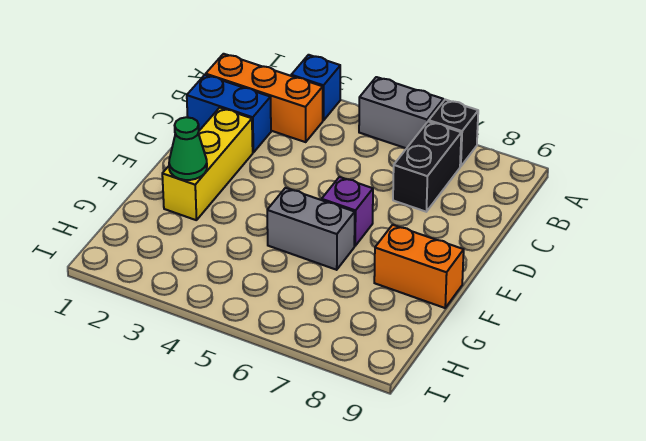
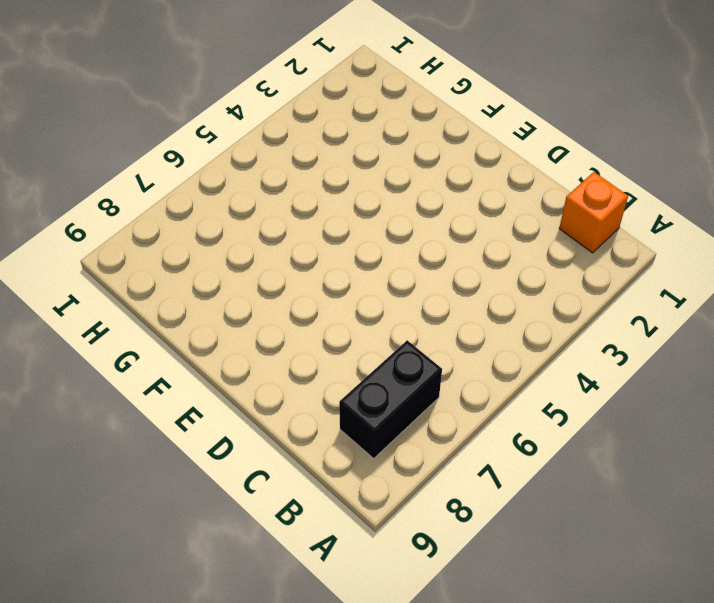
orange brick B1 level 1 -> orange brick B1:B3 level 1
black brick B7:B8 level 1 -> black brick B7:C7 level 1
none -> blue brick A3 level 1
none -> grey brick A5:A6 level 1

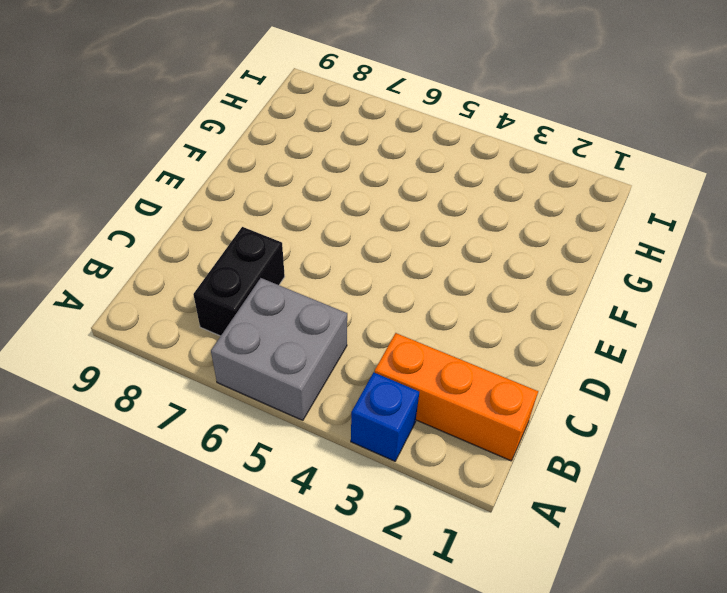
grey brick A5:B6 level 1 -> grey brick A5:A6 level 1
none -> black brick A7 level 1
none -> blue brick C1:C2 level 1

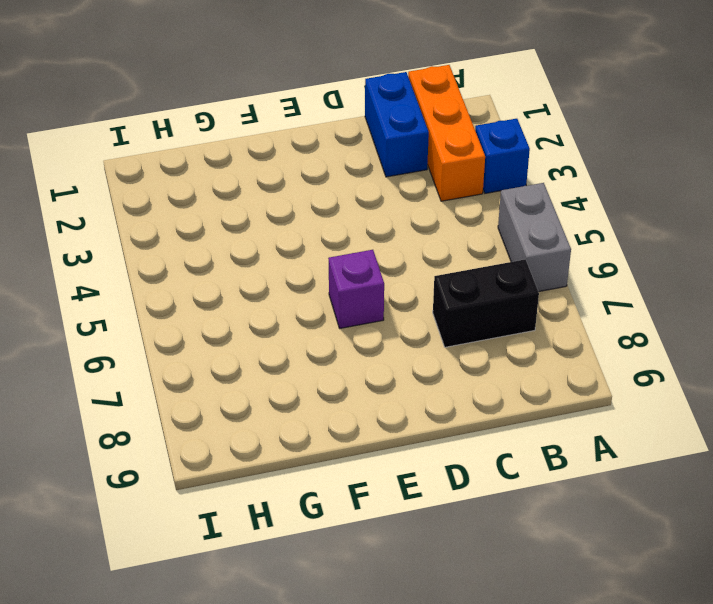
none -> black brick A7 level 1
none -> yellow brick D2:F2 level 1

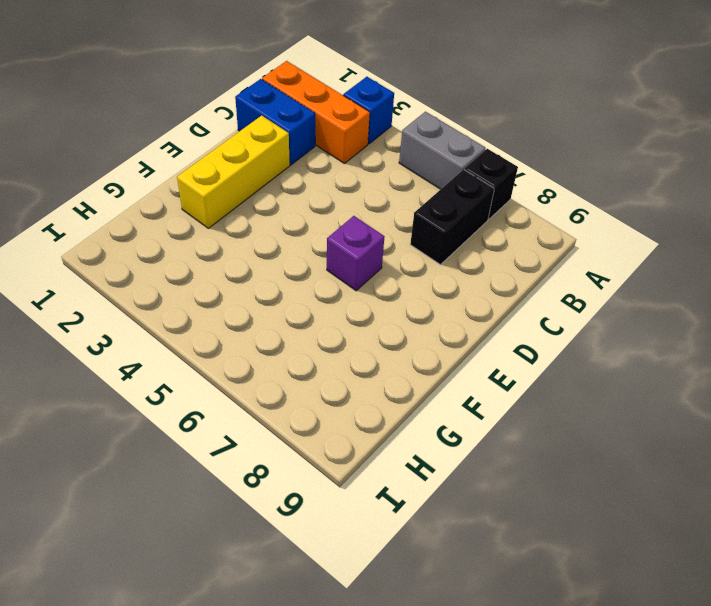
none -> grey brick F5:F6 level 1
none -> orange brick F8:F9 level 1

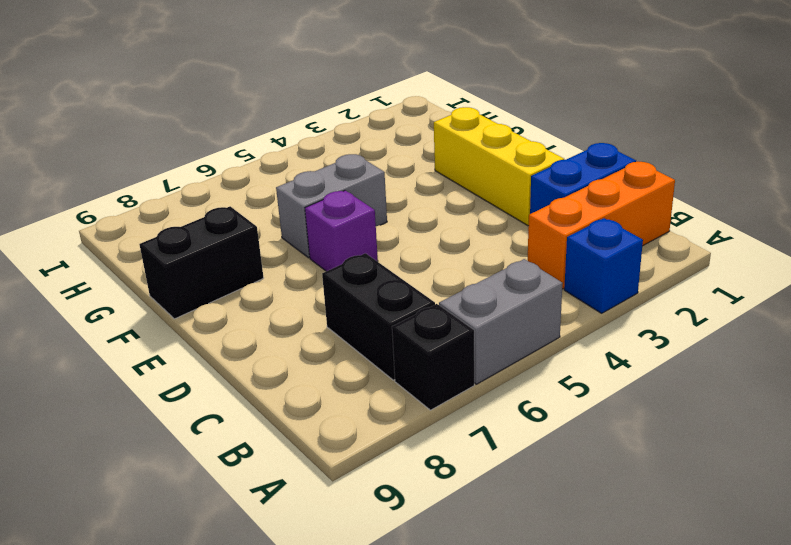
black brick F8:F9 level 1 -> orange brick F8:F9 level 1
none -> green cone F2 level 2

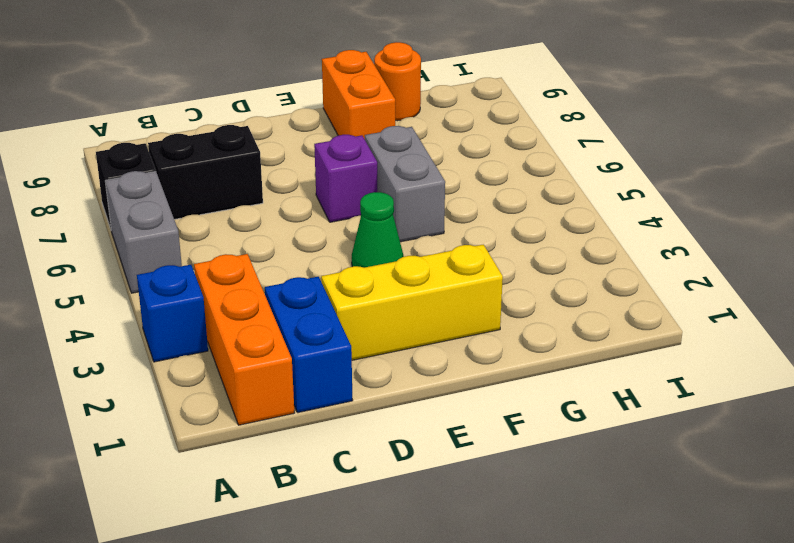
green cone E4 level 1 -> green cone F2 level 2
orange round brick G9 level 1 -> none

